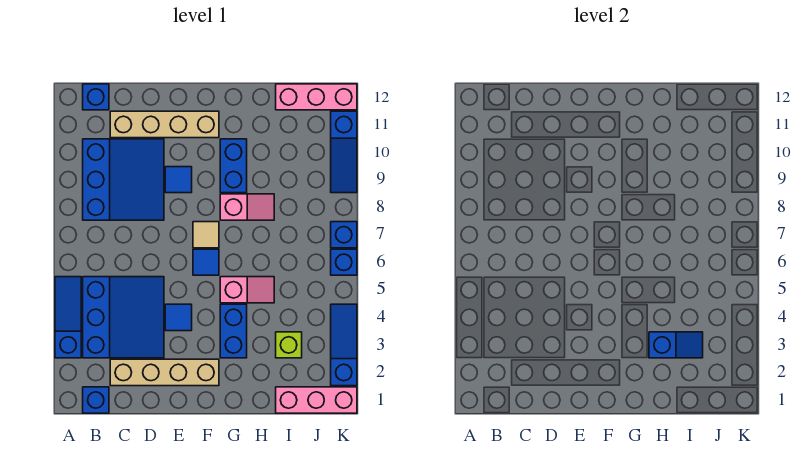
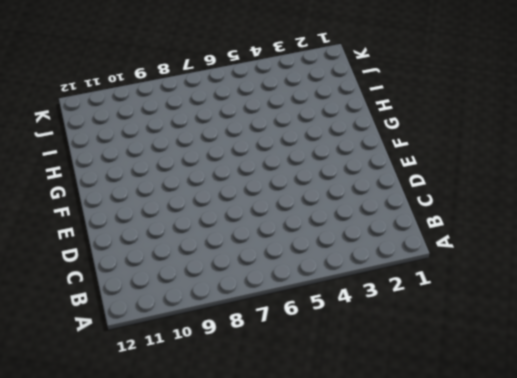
none -> blue slope A3:A5 level 1 top 3
none -> blue brick B1 level 1
none -> blue slope B3:D5 level 1 top B

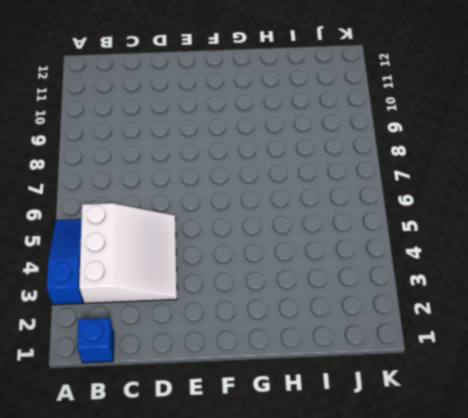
white slope B3:D5 level 1 top B -> blue slope B3:D5 level 1 top B
none -> blue slope B8:D10 level 1 top B
none -> blue brick B12 level 1
none -> tan brick C2:F2 level 1

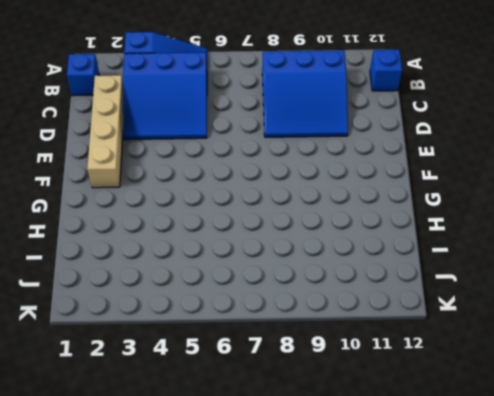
none -> tan brick C11:F11 level 1
none -> blue tile E4 level 1
none -> blue tile E9 level 1

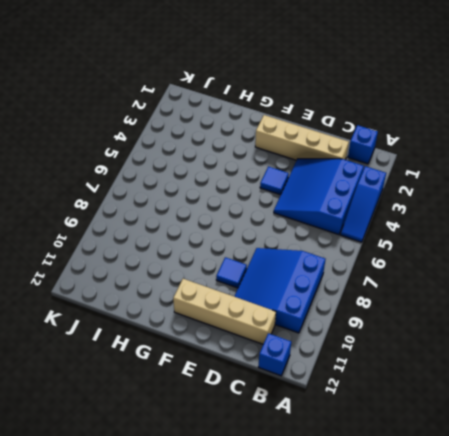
none -> blue tile F6 level 1
none -> tan tile F7 level 1
none -> blue brick G3:G4 level 1

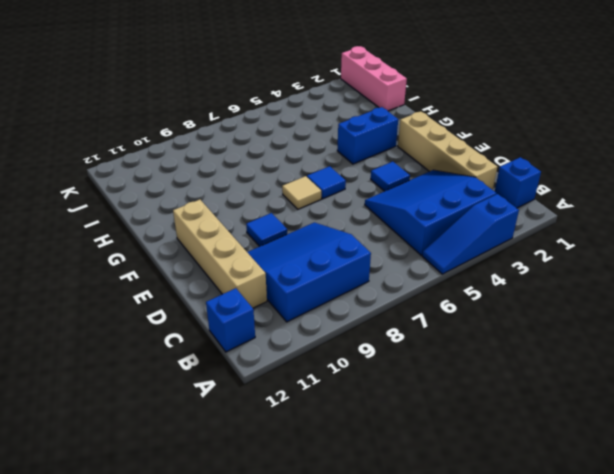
none -> pink slope G5:H5 level 1 top G
none -> pink slope G8:H8 level 1 top G
none -> blue brick G9:G10 level 1

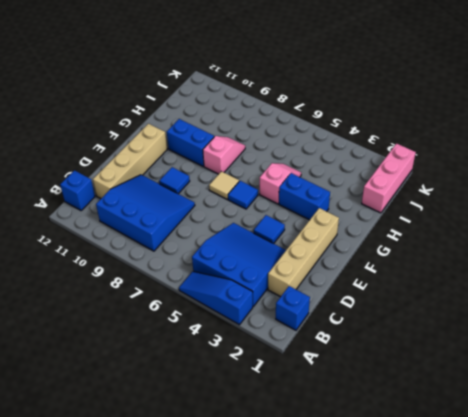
none -> lime brick I3 level 1
none -> pink brick I12:K12 level 1
none -> blue slope K2:K4 level 1 top 2

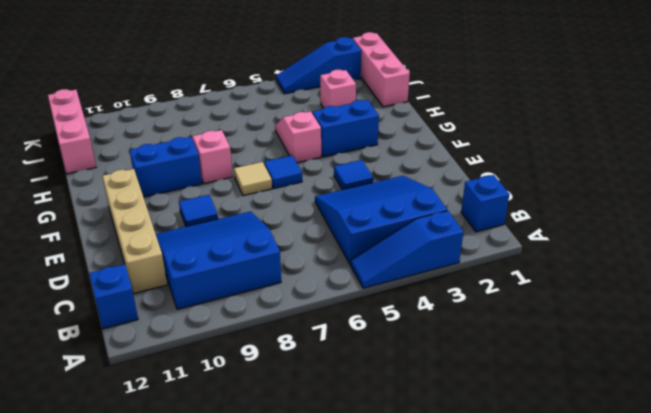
pink brick I3 level 1 -> lime brick I3 level 1
none -> tan brick C2:F2 level 1
none -> blue brick K6 level 1
none -> blue brick K7 level 1

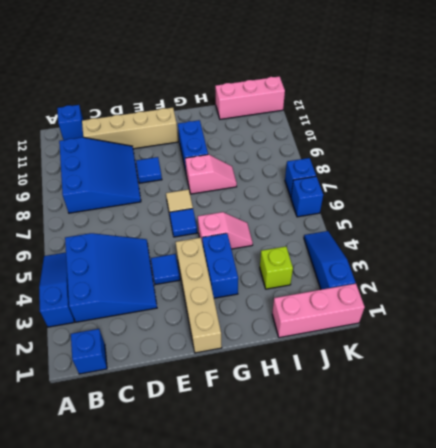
tan brick F1:F4 level 1 -> tan brick C2:F2 level 1
none -> blue slope K9:K11 level 1 top 11
none -> blue slope H3:I3 level 2 top H

